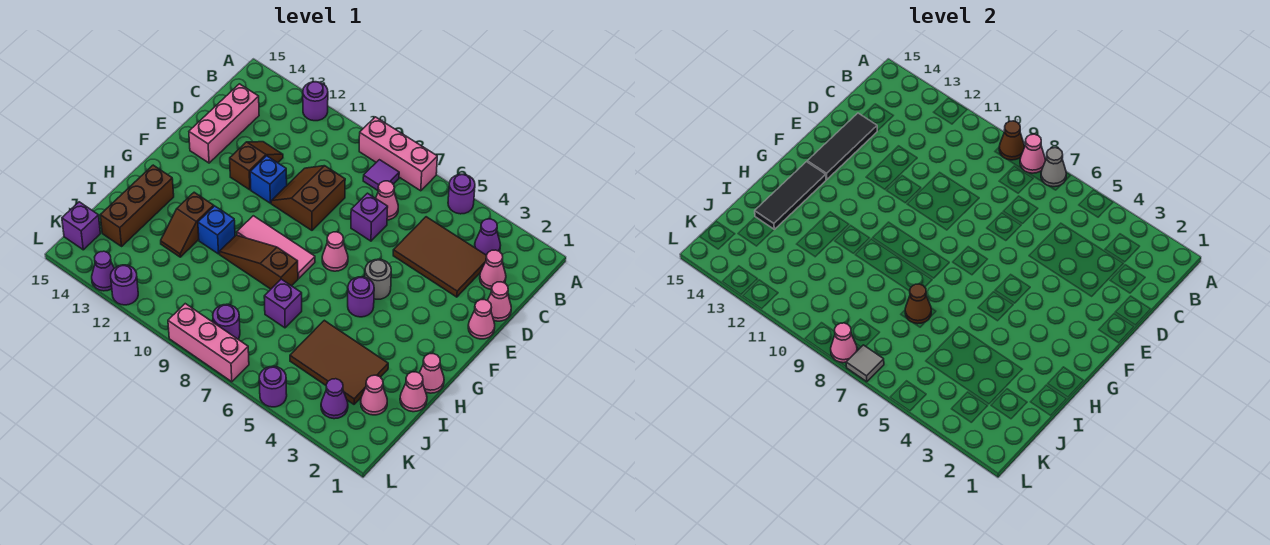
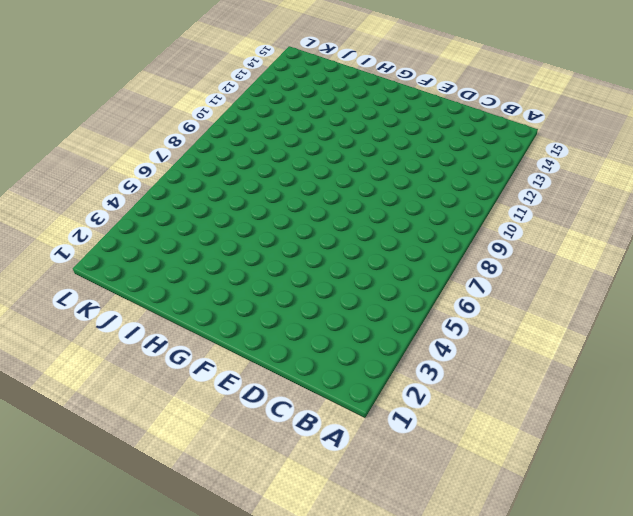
none -> purple round brick A5 level 1
none -> pink brick A7:A9 level 1
none -> purple round brick A12 level 1
none -> purple cone B3 level 1

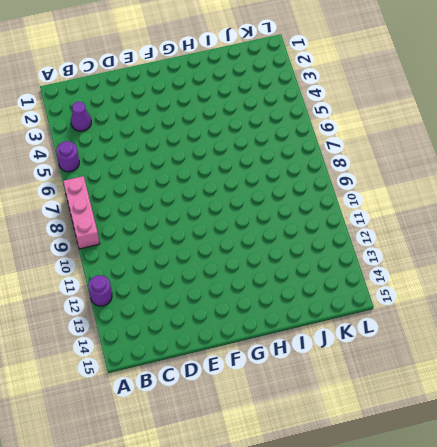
none -> purple tile B8 level 1
none -> pink cone C2 level 1
none -> brown tile C3:D5 level 1
none -> pink cone C7 level 1

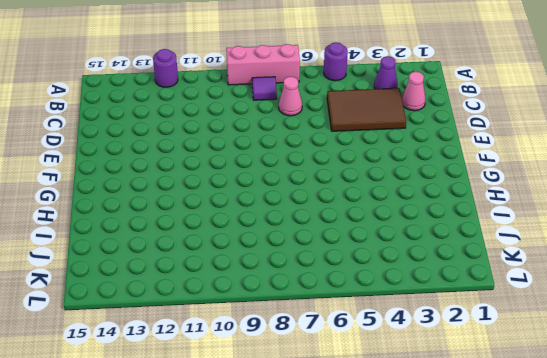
none -> pink brick C14:E14 level 1
none -> pink cone D1 level 1
none -> purple brick D7 level 1
none -> brown slope D9:E10 level 1 top 9

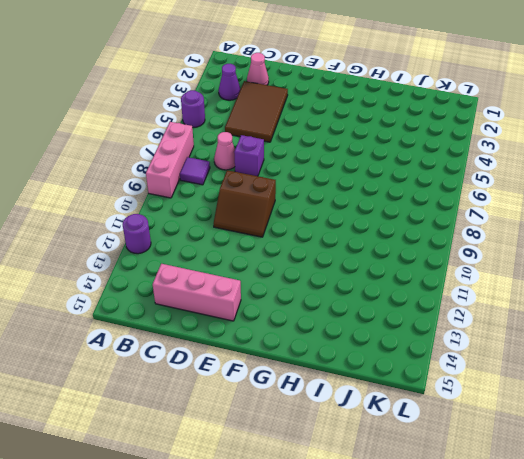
none -> pink cone D1 level 1
none -> brown slope D12:E12 level 1 top E
none -> pink cone E1 level 1
none -> blue brick E11 level 1

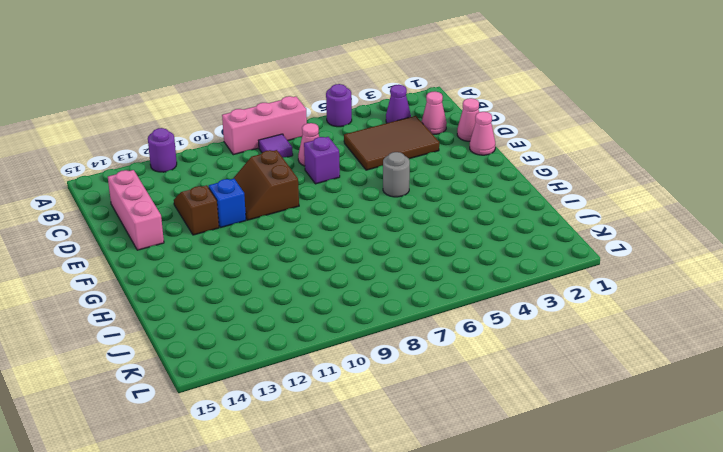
none -> pink cone F7 level 1
none -> purple round brick G5 level 1
none -> pink tile G8:G10 level 1
none -> pink cone H1 level 1

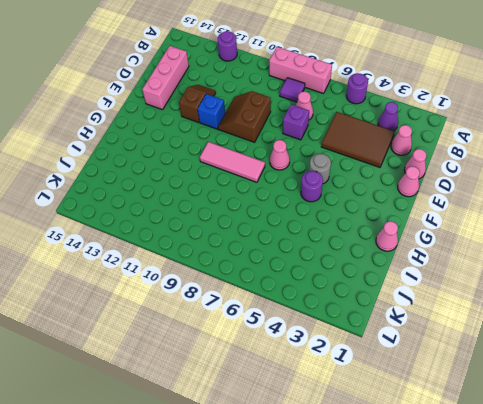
none -> brown slope H8:H10 level 1 top 8
none -> blue brick H11 level 1
none -> brown slope H12:I12 level 1 top H
none -> brown brick H14:J14 level 1

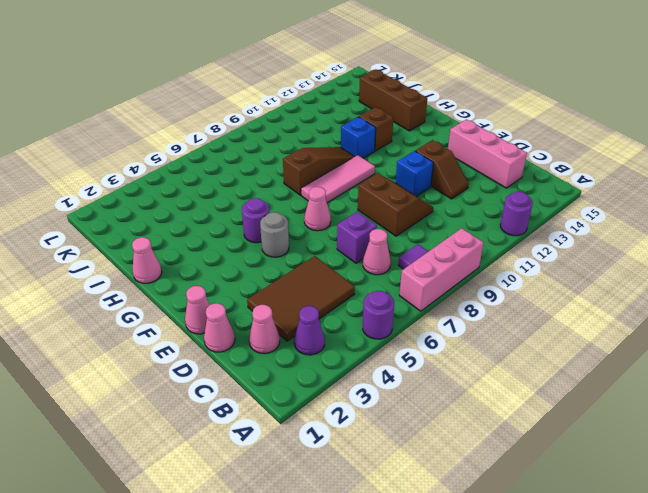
none -> pink cone I1 level 1
none -> brown tile I3:J5 level 1
none -> purple brick I7 level 1
none -> pink cone J2 level 1

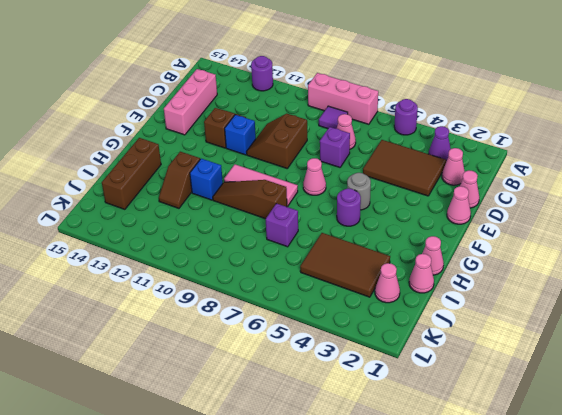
none -> purple cone K3 level 1
none -> purple round brick K8 level 1
none -> purple brick K15 level 1
none -> purple round brick L5 level 1

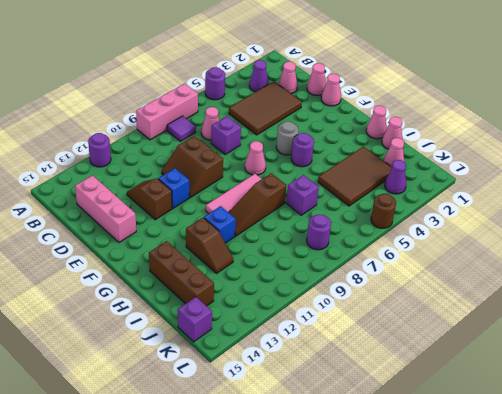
brown round brick L5 level 1 -> purple round brick L5 level 1
none -> pink brick L7:L9 level 1
none -> purple round brick L12 level 1
none -> purple cone L13 level 1
none -> grey cone A7 level 2

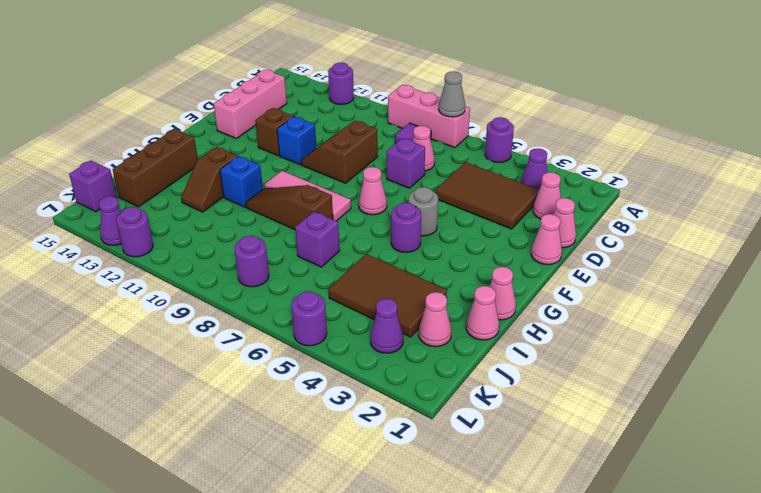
none -> pink brick L7:L9 level 1
none -> pink cone A8 level 2
none -> brown cone A9 level 2
none -> black tile D14:F14 level 2

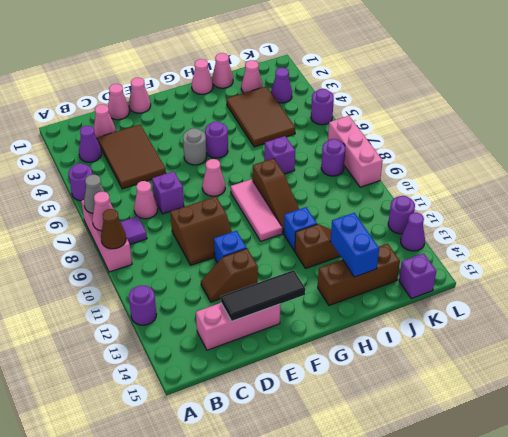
blue brick I13:I14 level 2 -> black tile G14:I14 level 2
none -> brown cone I7 level 2
none -> grey tile L7 level 2
none -> pink cone L8 level 2

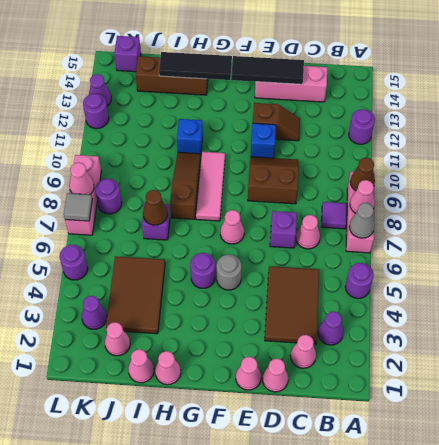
none -> brown slope H12:I12 level 1 top H

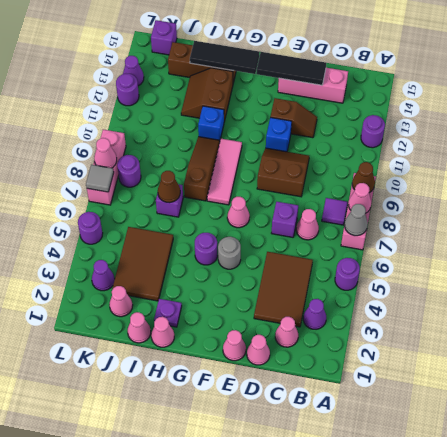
purple plate H2 level 1 -> none
brown slope H12:I13 level 1 top H -> brown slope H12:I12 level 1 top H

